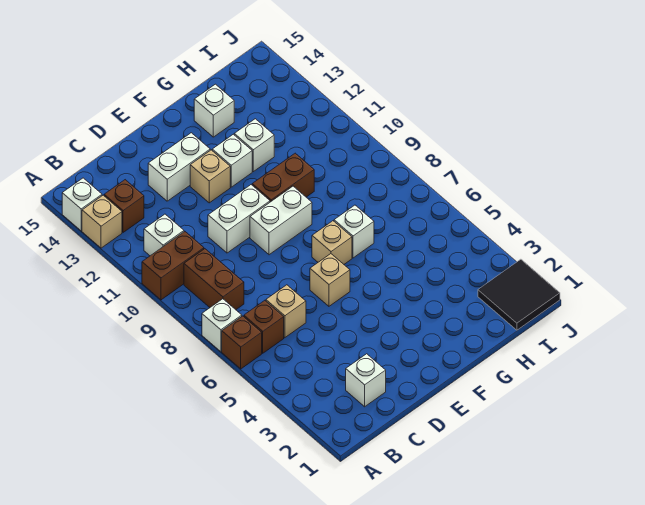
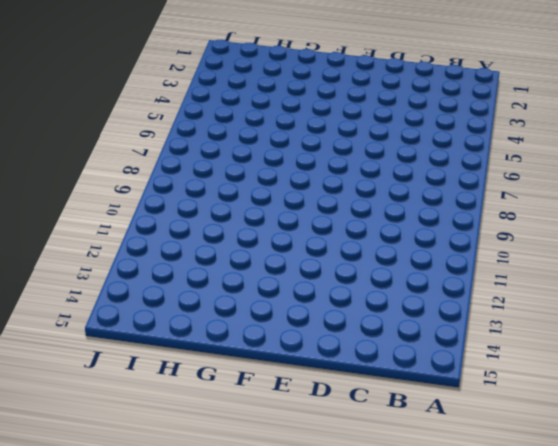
none -> brown brick A6 level 1
none -> white brick A7 level 1
none -> brown brick A10:B10 level 1

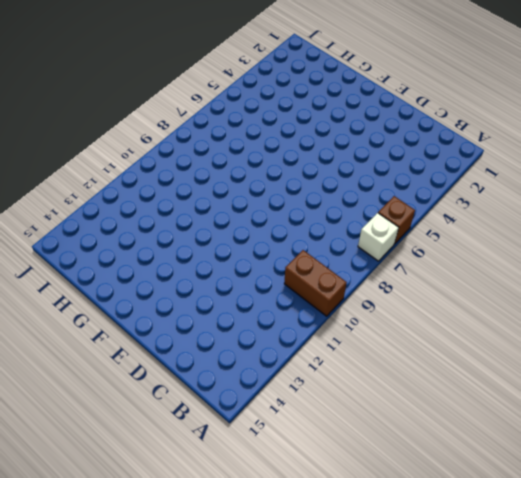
none -> tan brick A13 level 1
none -> white brick A14 level 1
none -> brown brick B6 level 1

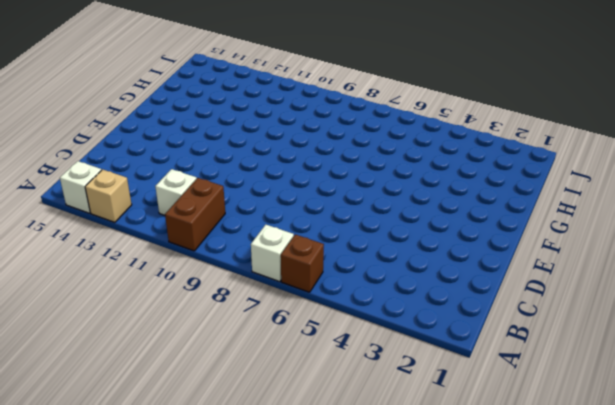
none -> brown brick B6 level 1
none -> brown brick B8:B9 level 1
none -> brown brick B13 level 1

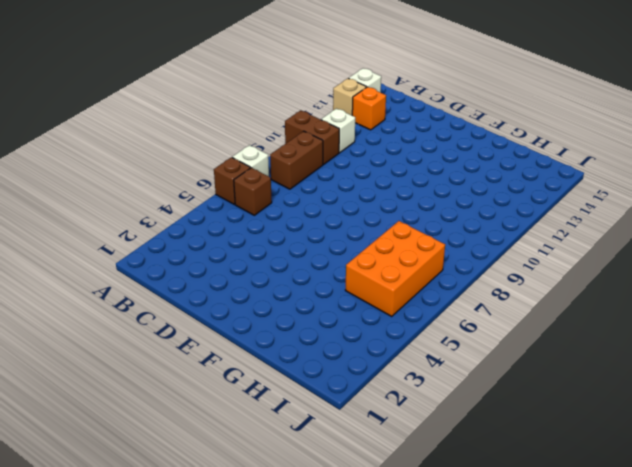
orange brick B13 level 1 -> brown brick B13 level 1
orange brick H5:I7 level 1 -> none
none -> white brick C2 level 1
none -> tan brick C6 level 1
none -> white brick D10:E10 level 1

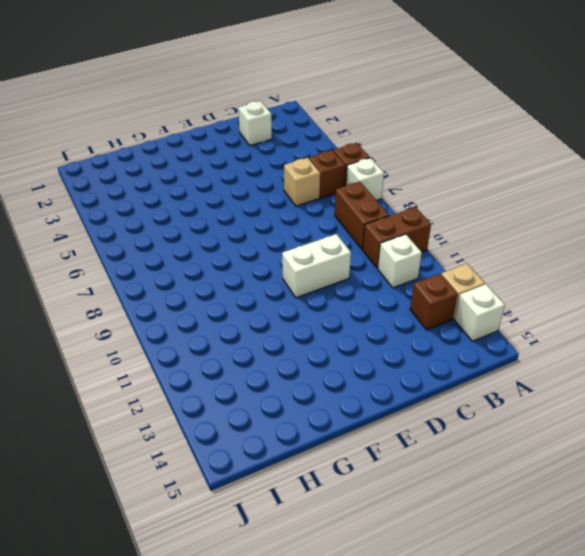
none -> white brick D13:E13 level 1
none -> tan brick E6 level 1
none -> white brick E9:F9 level 1

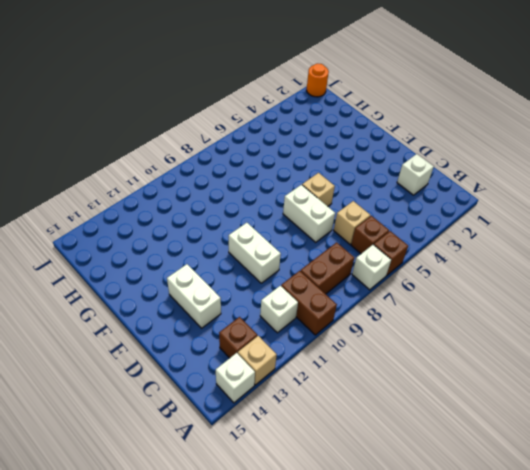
white brick D7:E7 level 1 -> white brick E9:F9 level 1
orange round brick J1 level 1 -> black tile I1:J2 level 1
none -> tan brick E12 level 1
none -> tan brick F7 level 1
none -> brown brick F10:G10 level 1

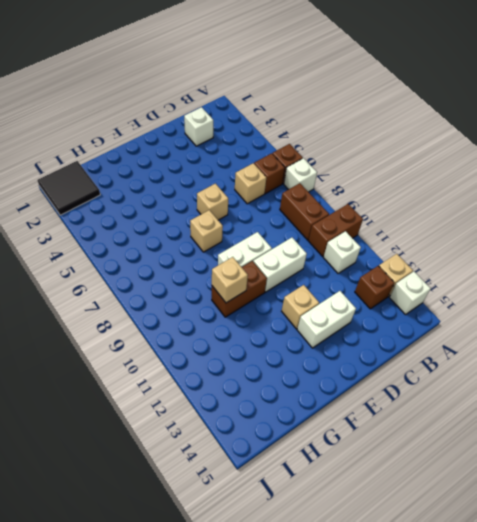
tan brick G10 level 2 -> none
none -> white brick F12 level 1
none -> white brick G7 level 1
none -> white brick G12 level 1

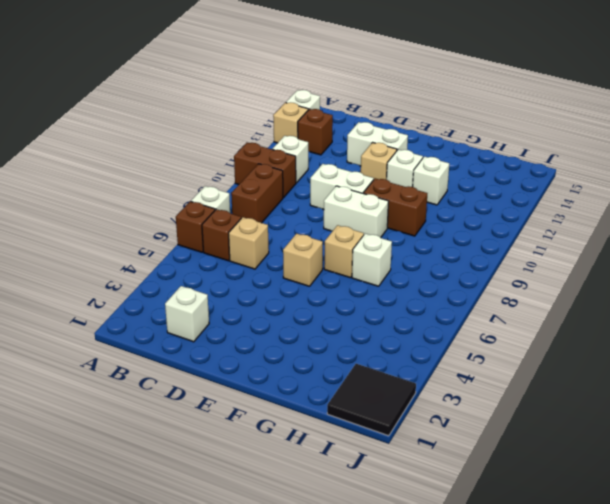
none -> white brick G14 level 1

